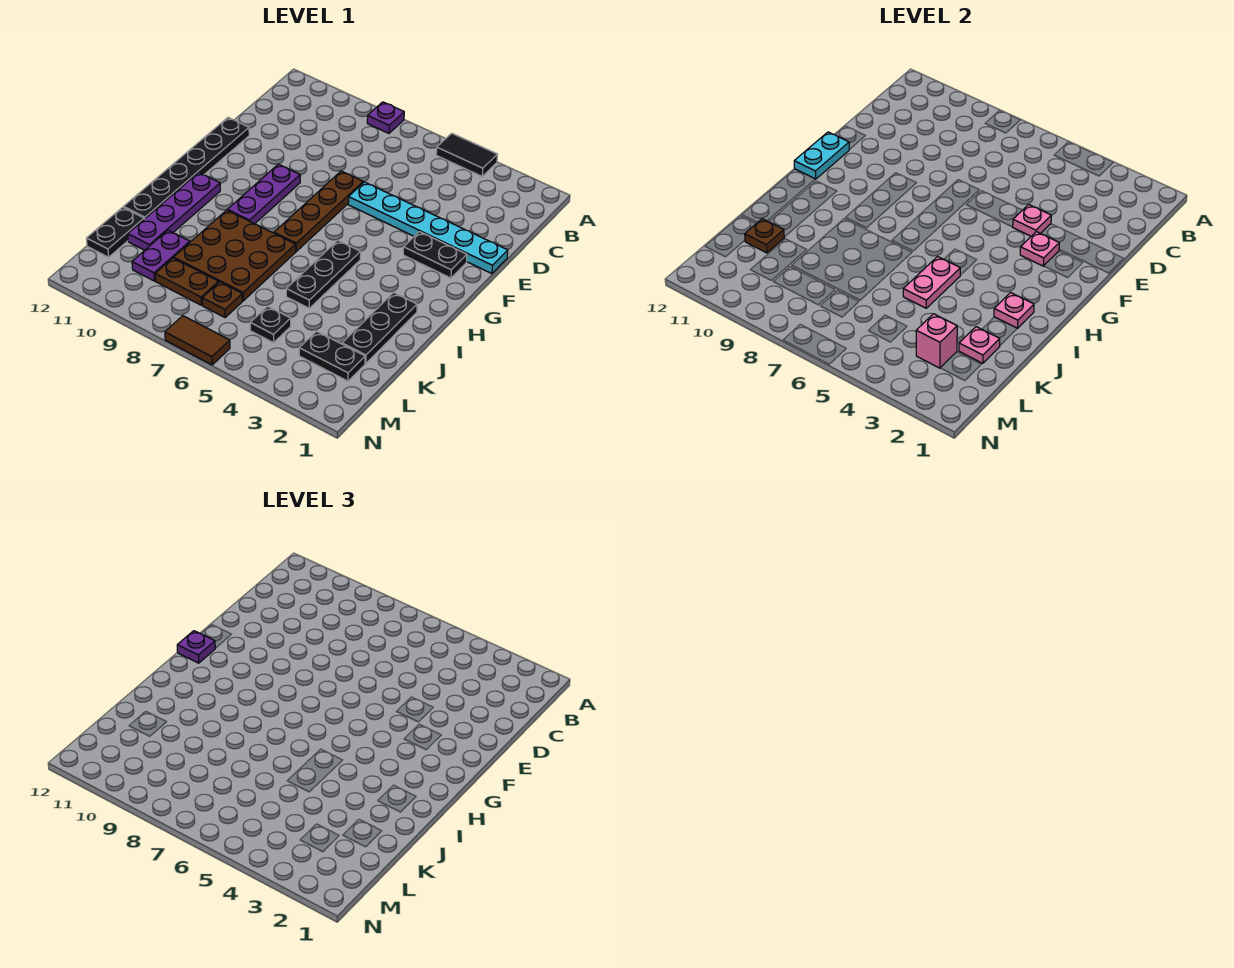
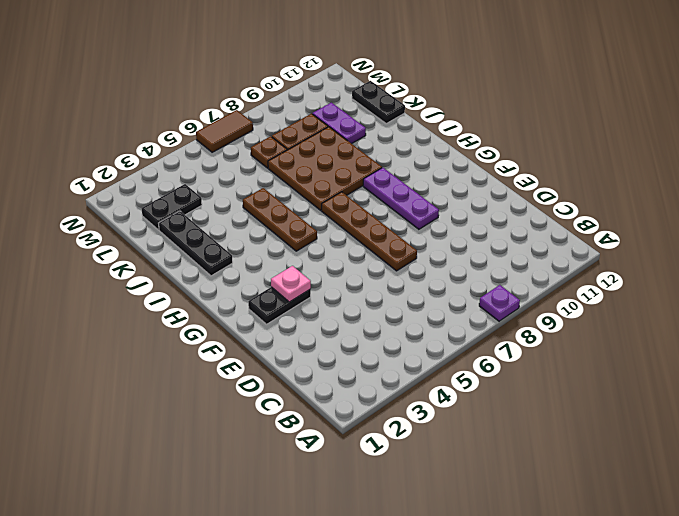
brown plate H5:J5 level 1 -> black plate H5:J5 level 1
none -> black tile A4:A5 level 1
none -> cyan plate E1:E6 level 1
none -> black plate E12:J12 level 1

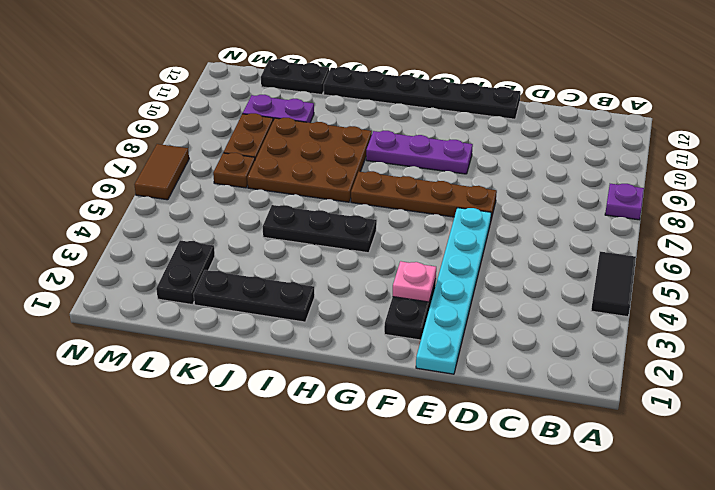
none -> purple plate H11:K11 level 1
none -> black plate L5 level 1
none -> pink plate E4 level 2

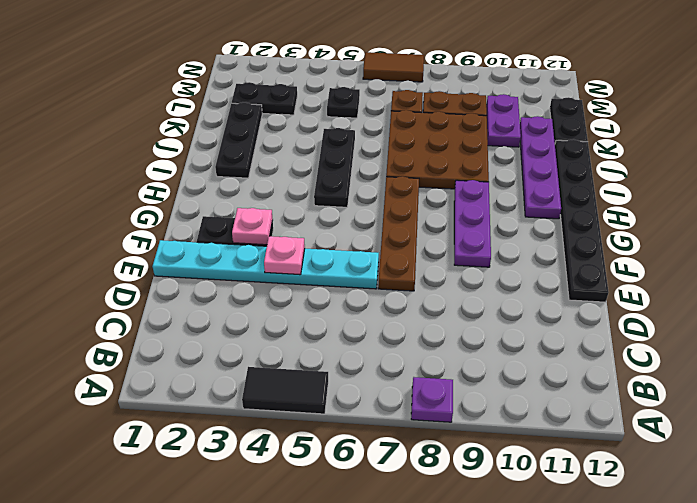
none -> cyan plate F12:G12 level 2
none -> pink plate I2 level 2
none -> pink plate I5:J5 level 2

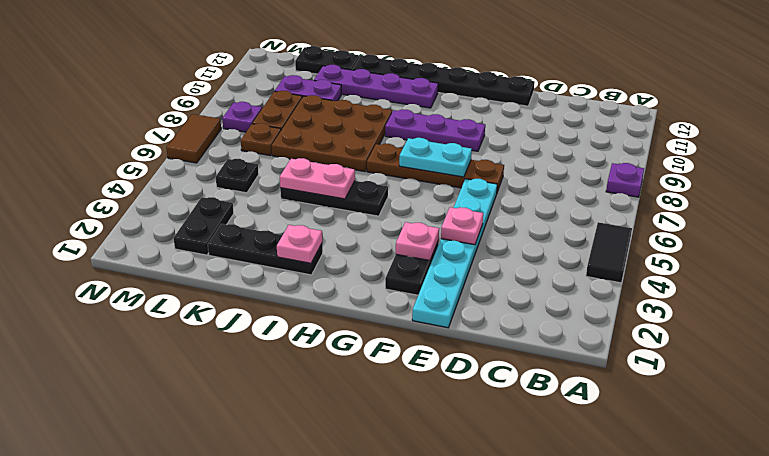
cyan plate F7:G7 level 2 -> cyan plate F12:G12 level 2
purple plate M8 level 1 -> purple plate G12 level 3
none -> pink plate K2 level 2
none -> brown plate K11 level 2
none -> pink brick L3 level 2

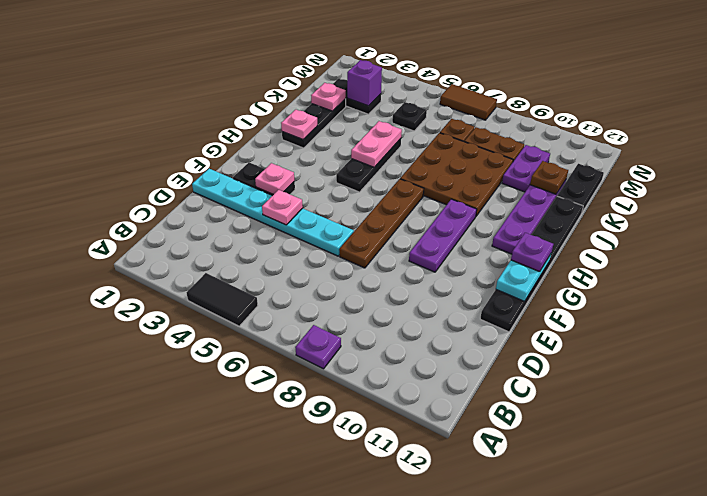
purple brick L3 level 2 -> pink brick L3 level 2

